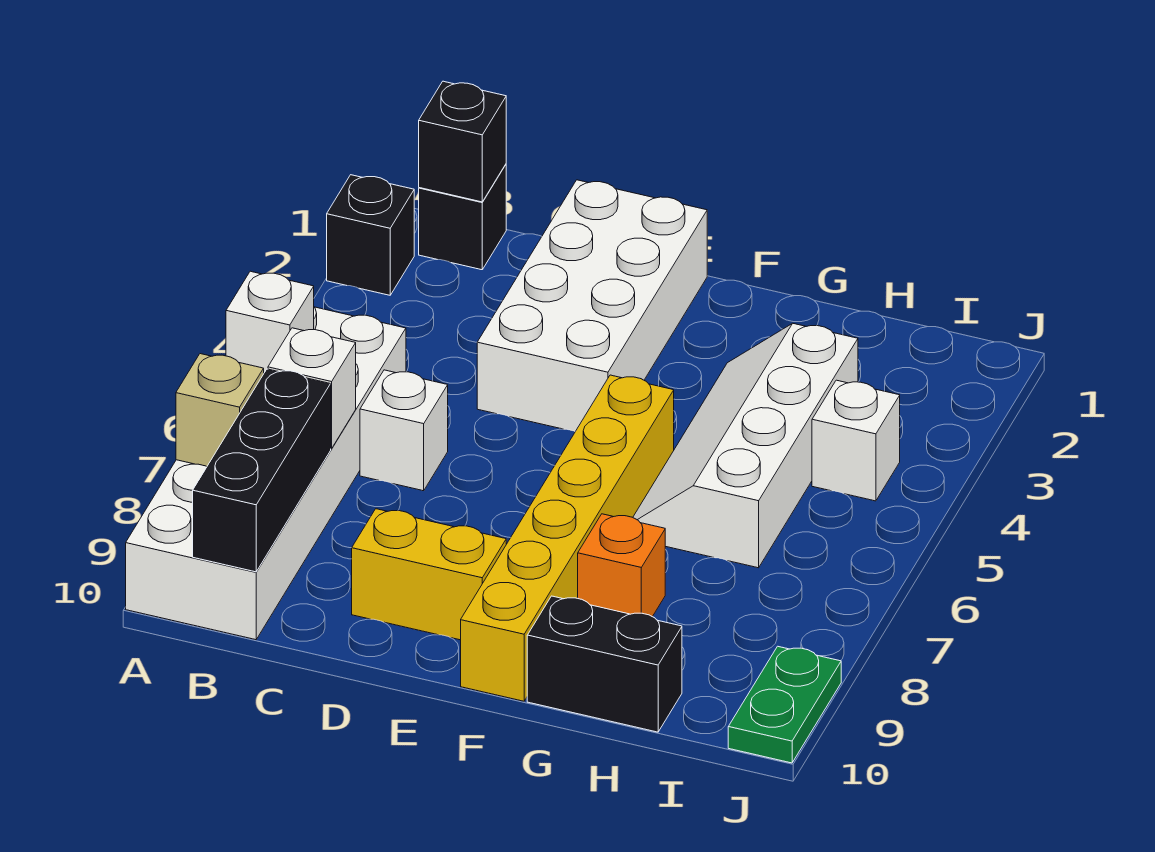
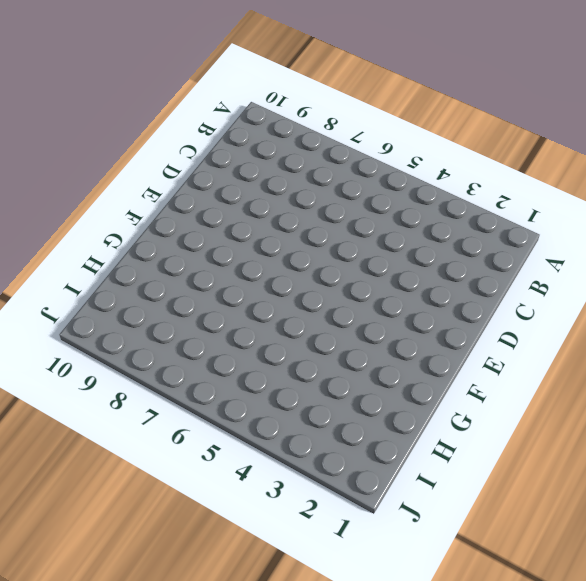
none -> black brick A2 level 1
none -> white brick A5:B10 level 1
none -> black brick B1 level 1

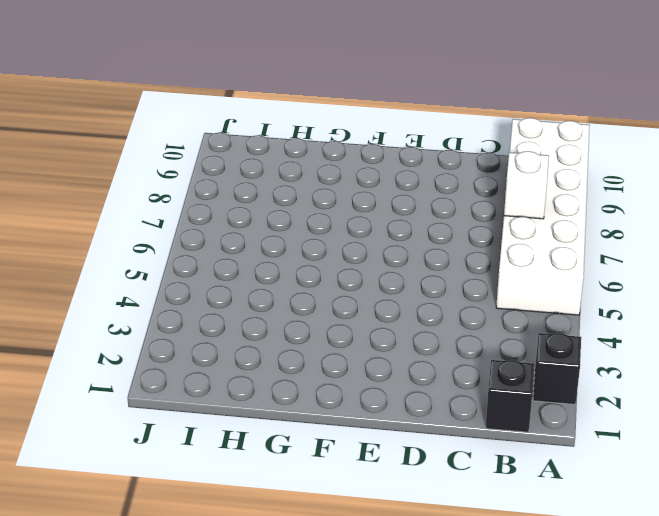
none -> white brick C6 level 1
none -> white brick D1:E4 level 1
none -> yellow brick D9:E9 level 1

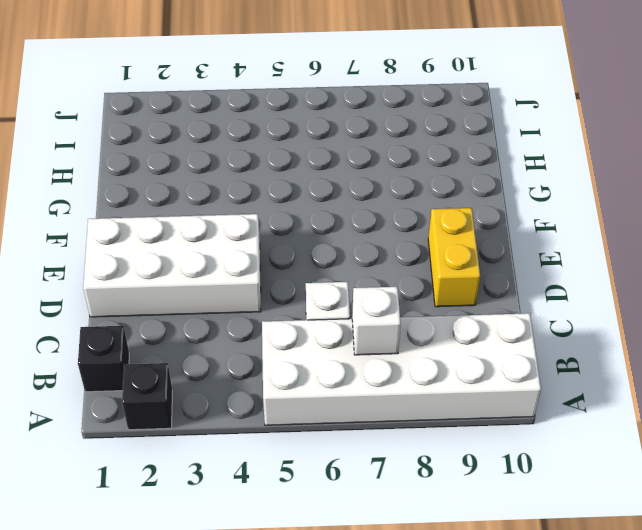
none -> yellow brick F5:F10 level 1
none -> white slope G3:H6 level 1 top H
none -> orange brick G8 level 1

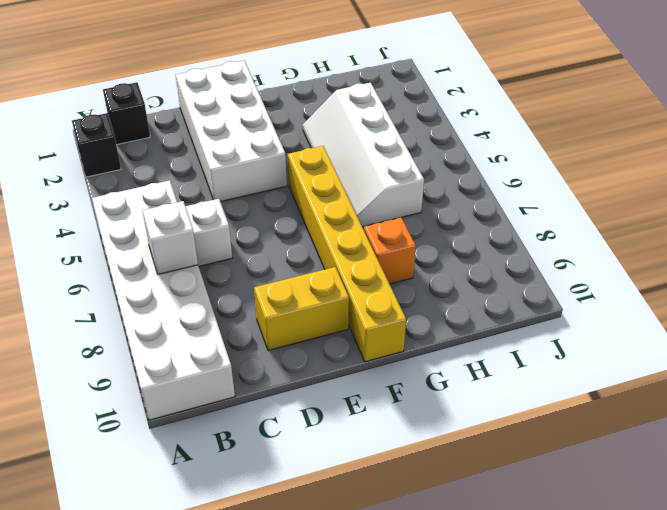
none -> black brick G10:H10 level 1
none -> white brick I4 level 1
none -> green plate J9:J10 level 1

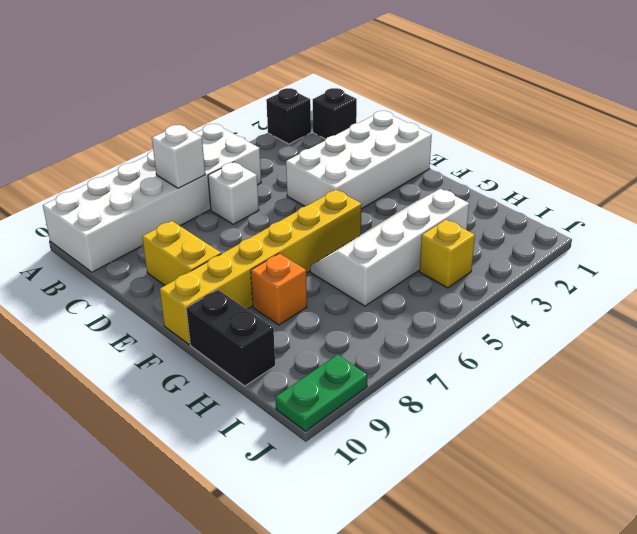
yellow brick I4 level 1 -> white brick I4 level 1
none -> white brick A6 level 2
none -> tan brick A8 level 2
none -> black brick B1 level 2

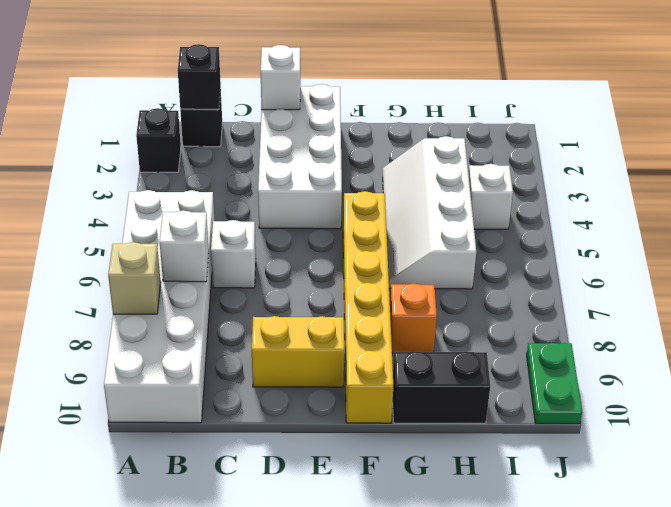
white brick D1 level 2 -> white brick A6 level 2
none -> black brick B8:B10 level 2

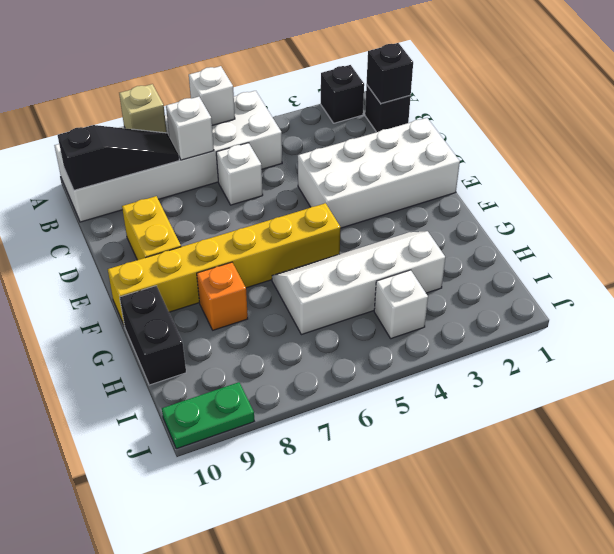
black slope B8:B10 level 2 top 10 -> black brick B8:B10 level 2

